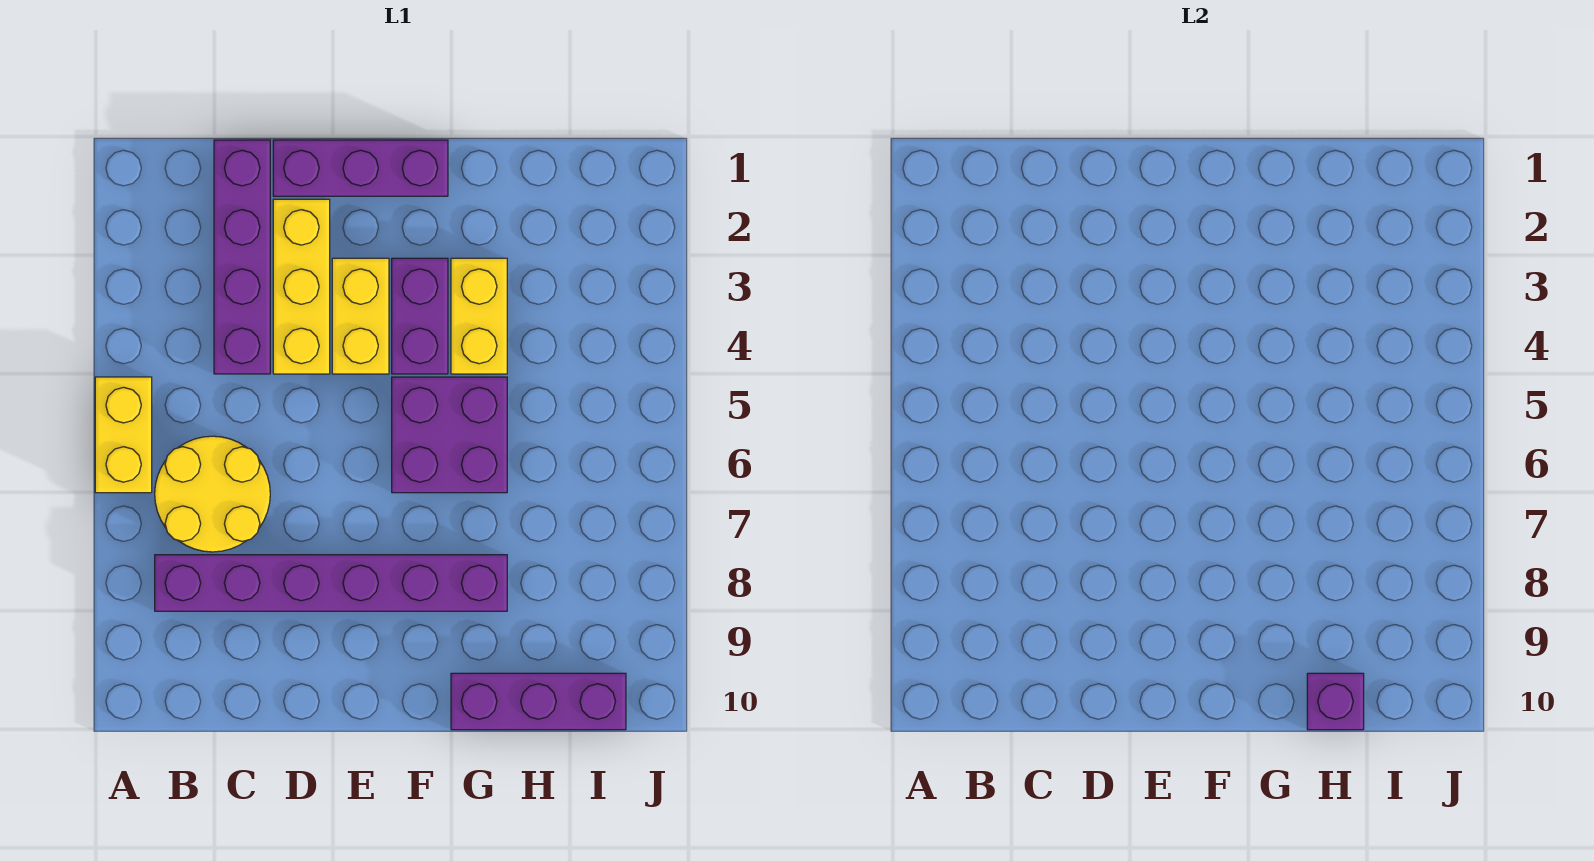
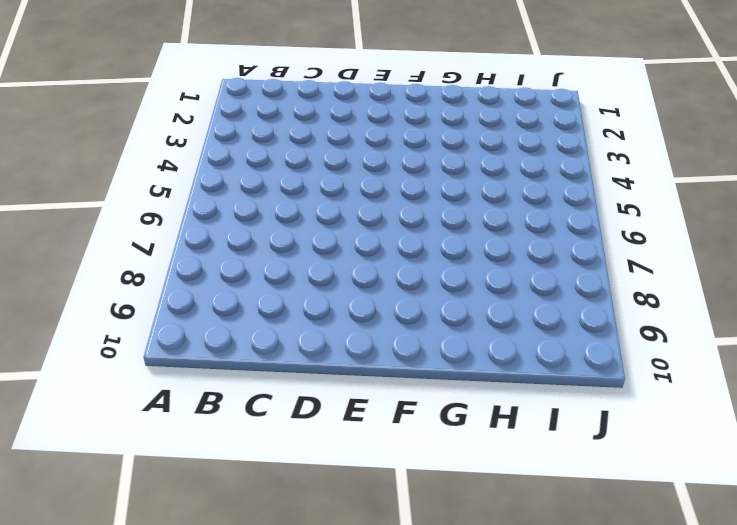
none -> yellow brick A5:A6 level 1
none -> yellow round brick B6:C7 level 1
none -> purple brick B8:G8 level 1

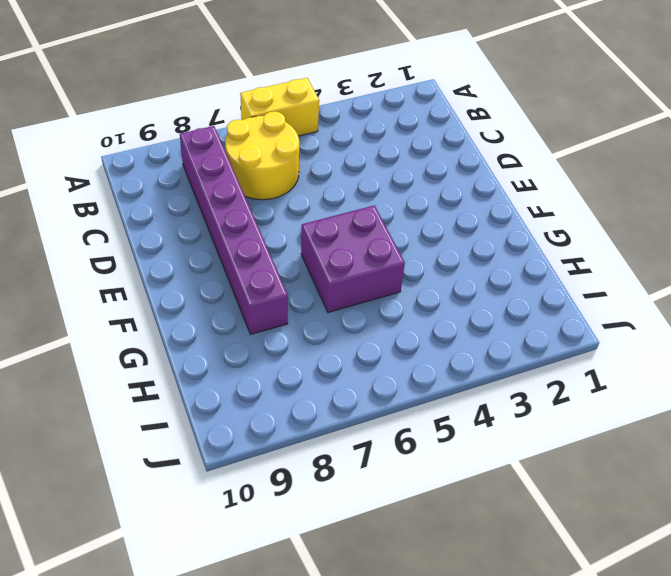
none -> purple brick C1:C4 level 1
none -> purple brick D1:F1 level 1
none -> yellow brick D2:D4 level 1

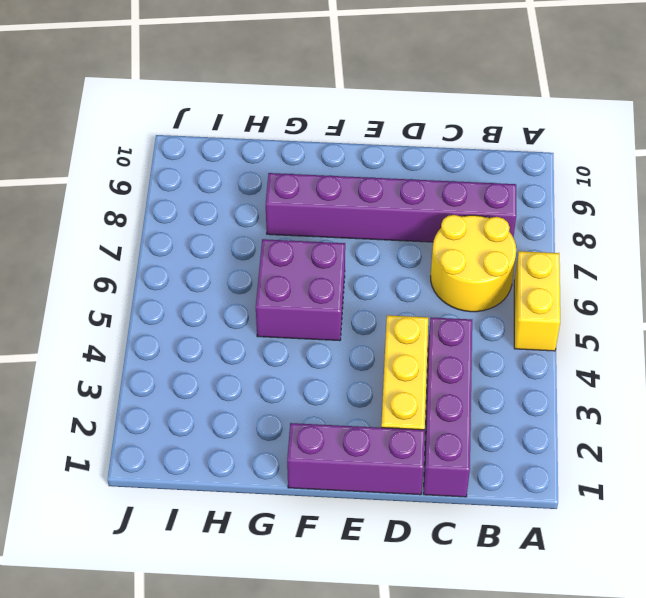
none -> yellow brick E3:E4 level 1
none -> purple brick F3:F4 level 1
none -> yellow brick G3:G4 level 1

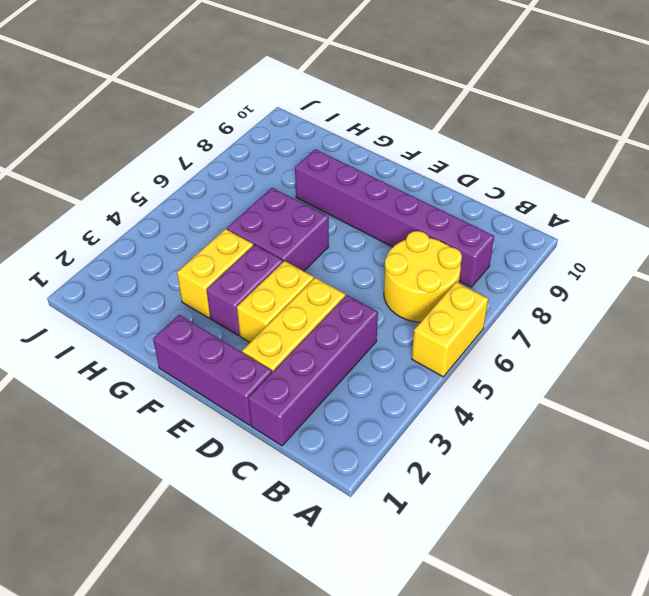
none -> purple brick G10:I10 level 1
none -> purple brick H10 level 2

